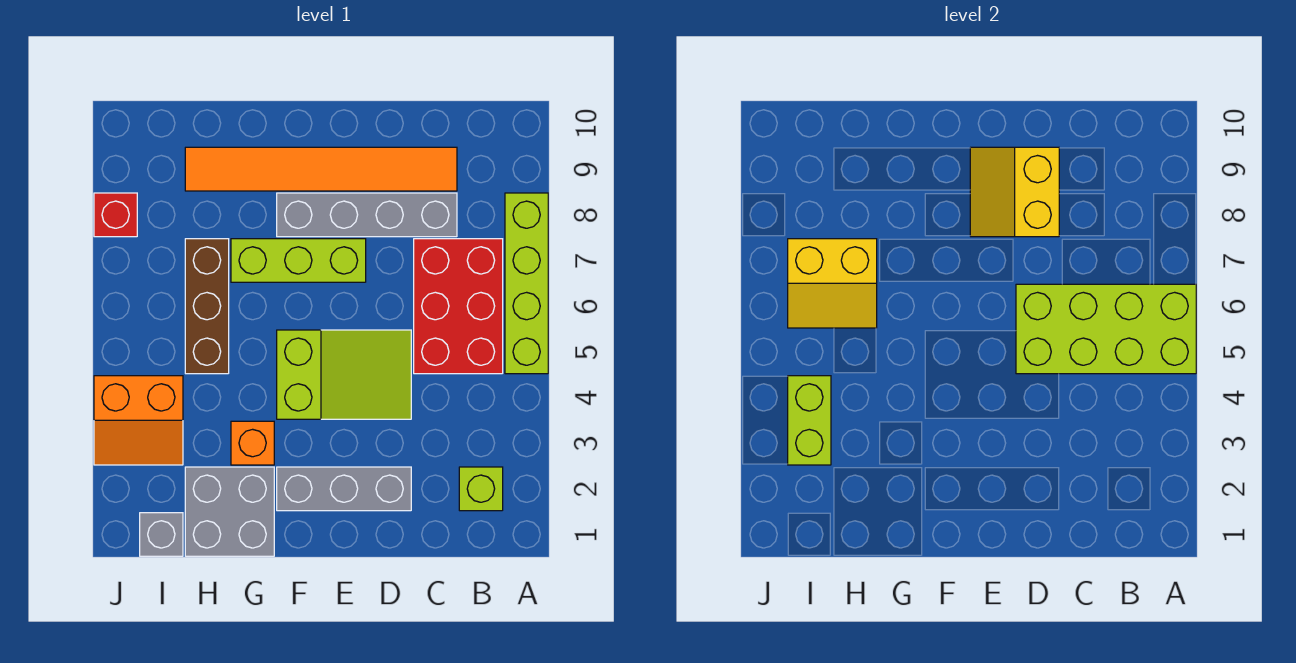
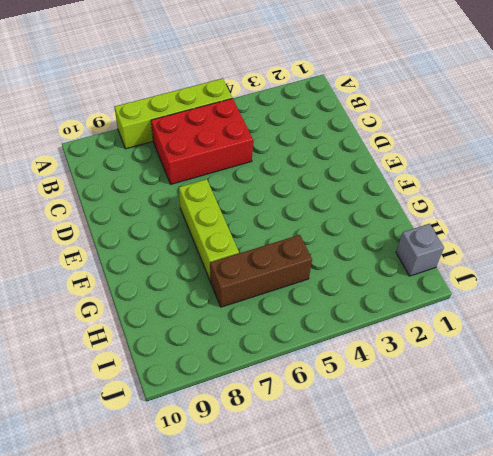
none -> lime brick B2 level 1
none -> grey brick C8:F8 level 1
none -> orange tile C9:H9 level 1

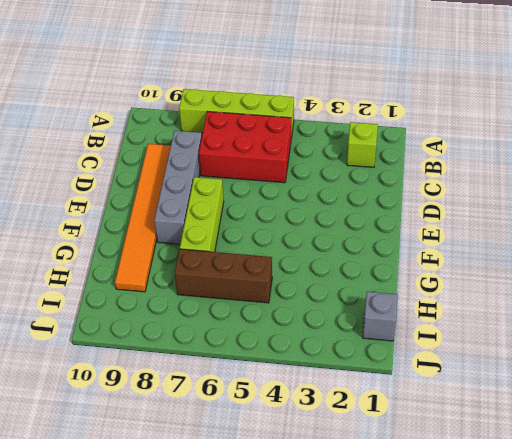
none -> grey brick D2:F2 level 1
none -> lime slope D4:F5 level 1 top F
none -> grey brick G1:H2 level 1

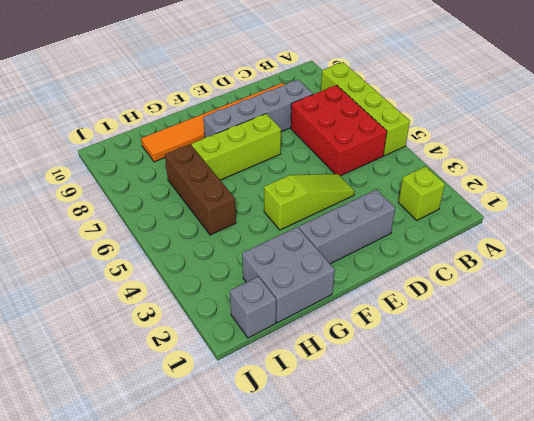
lime slope D4:F4 level 1 top F -> lime slope D4:F5 level 1 top F
none -> orange brick G3 level 1
none -> orange slope I3:J4 level 1 top 4
none -> red brick J8 level 1

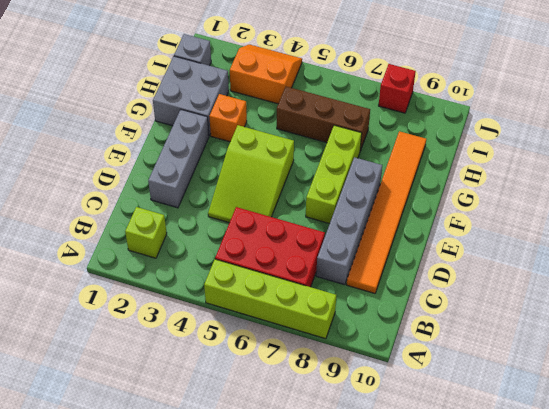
orange slope I3:J4 level 1 top I -> orange slope I3:J4 level 1 top 4
none -> lime brick A5:D6 level 2
none -> yellow slope D8:E9 level 2 top D
none -> yellow slope H6:I7 level 2 top 7

